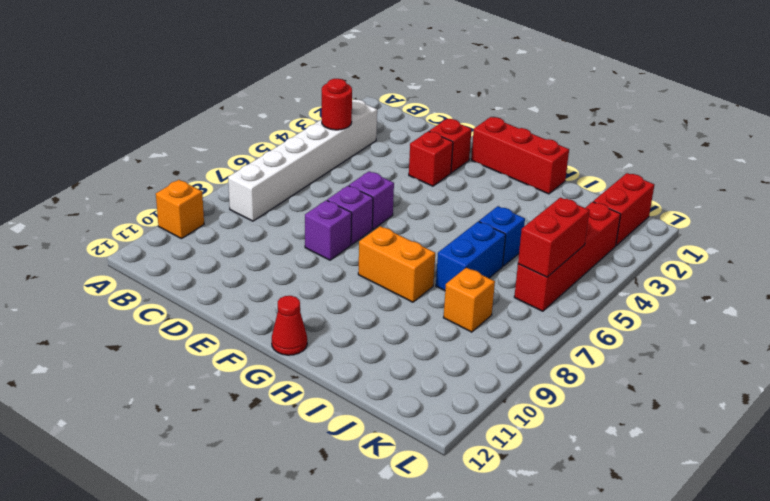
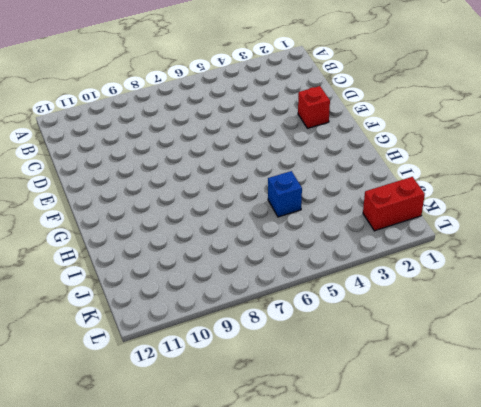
none -> orange brick A10 level 1
none -> white brick B3:B8 level 1
none -> red brick E3 level 1

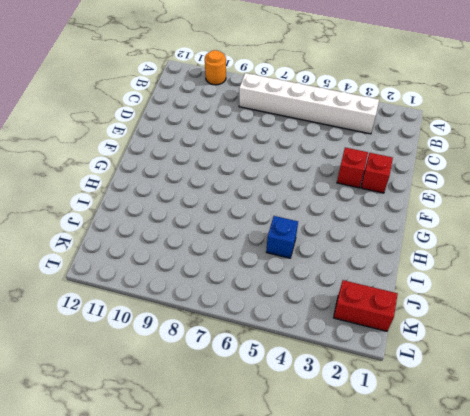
orange round brick A10 level 1 -> orange brick A10 level 1
none -> purple brick E6 level 1
none -> purple brick E7 level 1
none -> purple brick E8 level 1

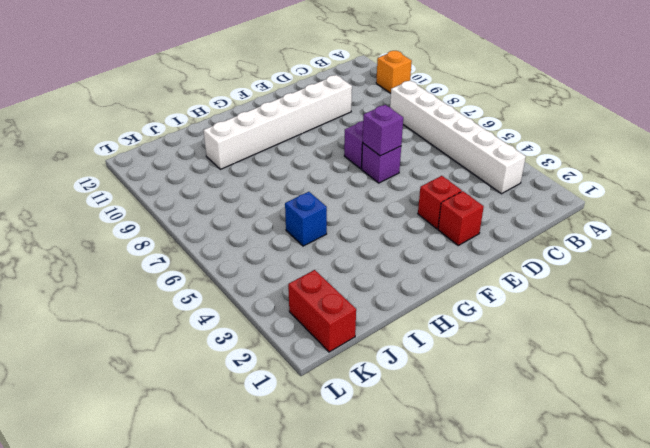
white brick D10:I10 level 1 -> none
purple brick E6 level 2 -> purple brick E8 level 1
none -> red brick F1:H1 level 1
none -> orange brick G8:H8 level 1
none -> red cone G12 level 1

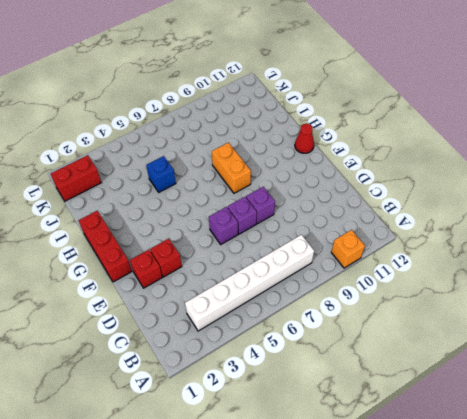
none -> blue brick I6:I7 level 1
none -> orange brick J8 level 1
none -> red brick K3:K6 level 1

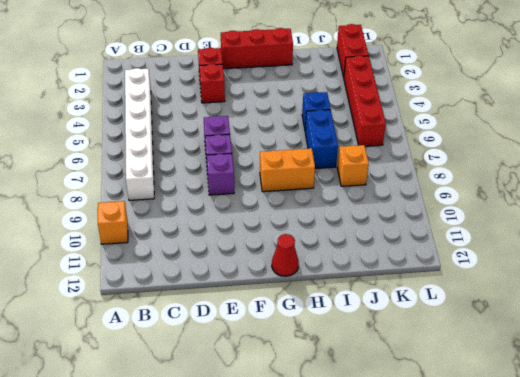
none -> red round brick B4 level 2
none -> red brick K5:K6 level 2

